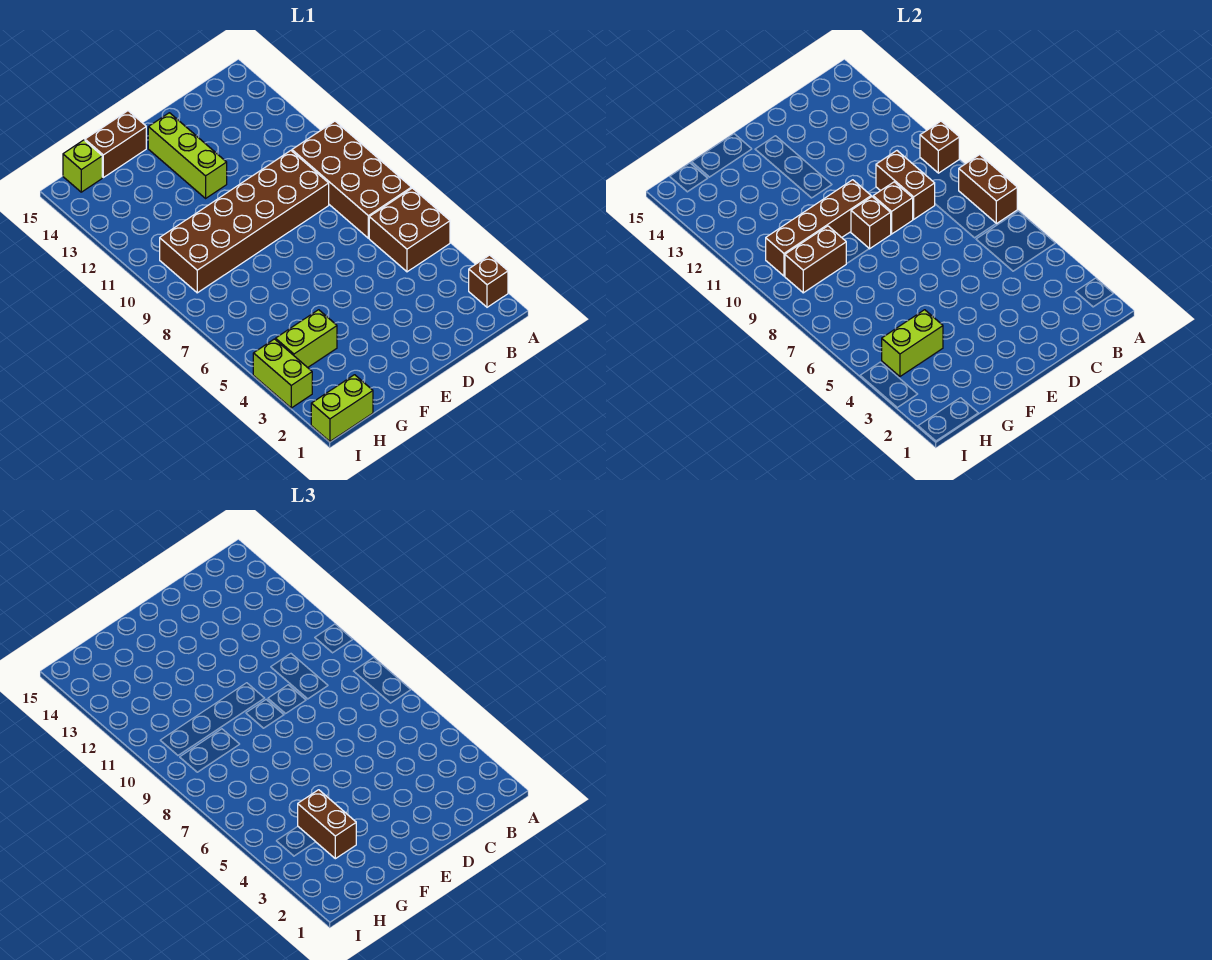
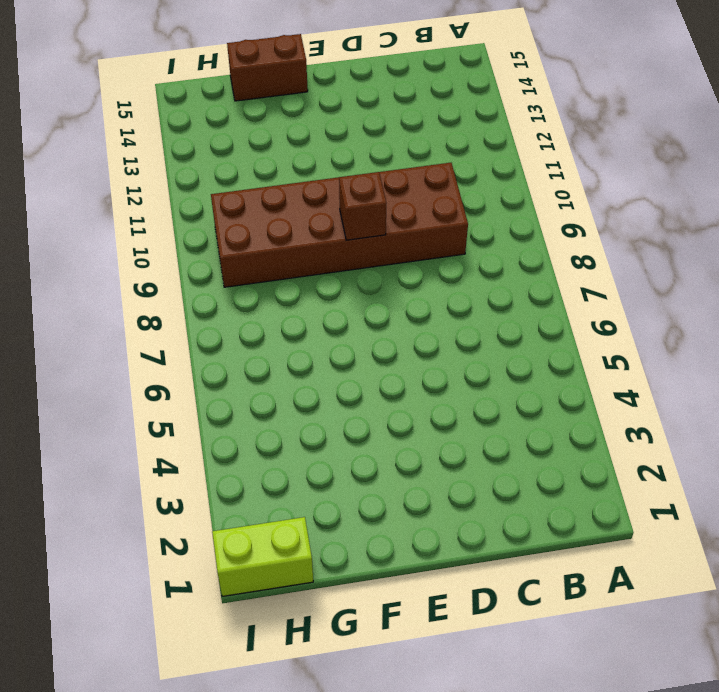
none -> brown brick A2 level 1
none -> brown brick A5:B6 level 1
none -> brown brick A7:B10 level 1

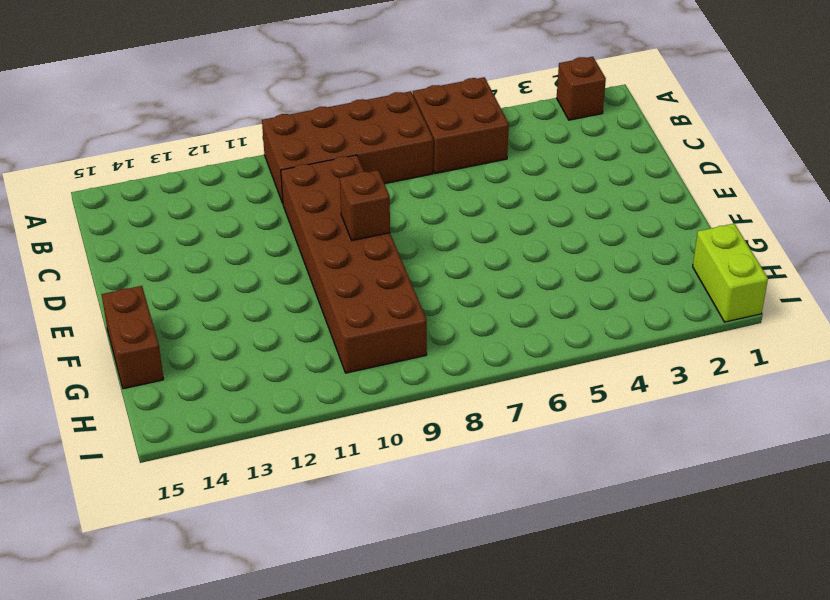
none -> lime brick E12:E14 level 1
none -> lime brick G4:H4 level 1
none -> lime brick H15 level 1

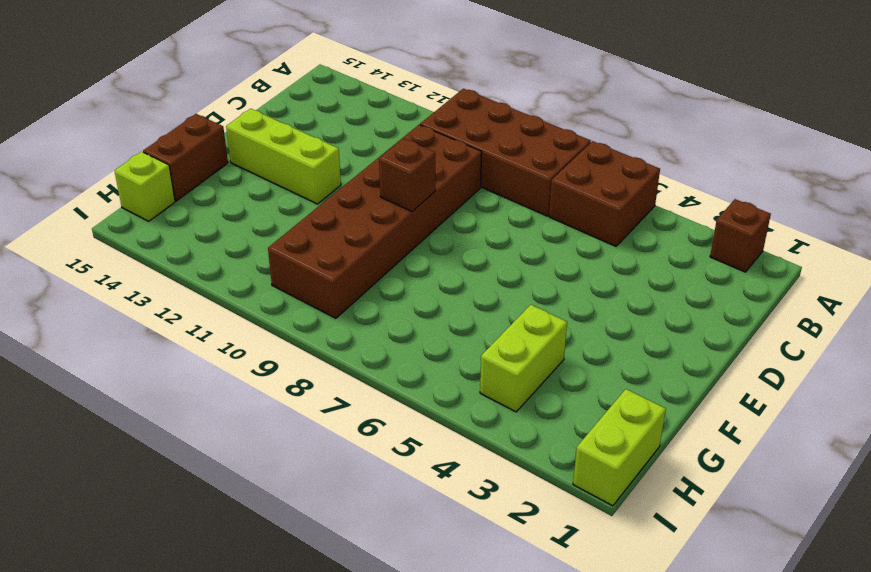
none -> lime brick I3:I4 level 1
none -> brown brick A7:A8 level 2
none -> brown brick A10 level 2

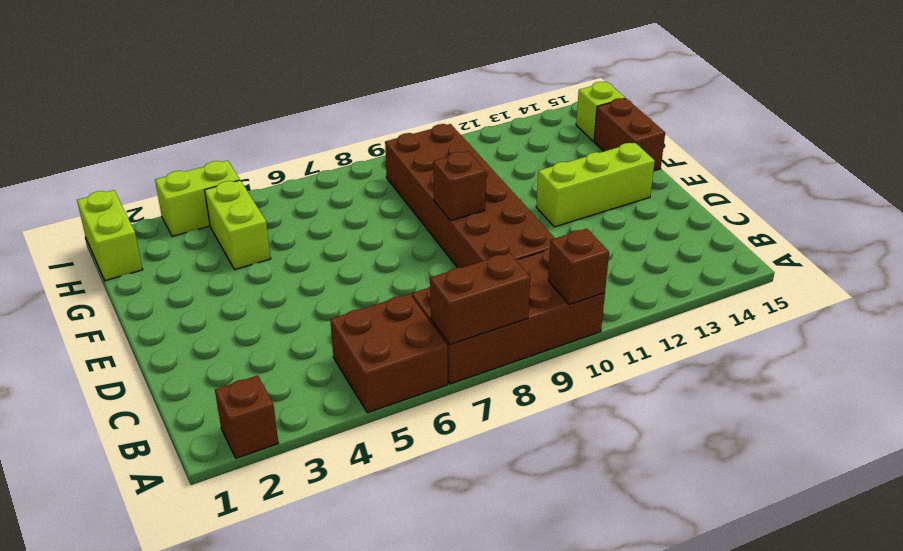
none -> brown brick C9:C10 level 2
none -> brown brick D9 level 2
none -> brown brick E10:H10 level 2

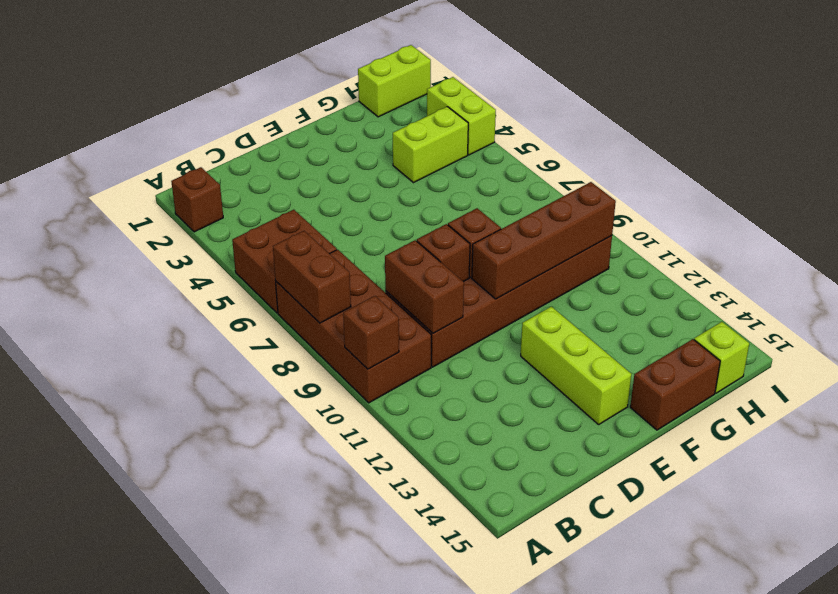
none -> lime brick G4:H4 level 2
none -> brown brick G9:H9 level 2
none -> brown brick G3:G4 level 3

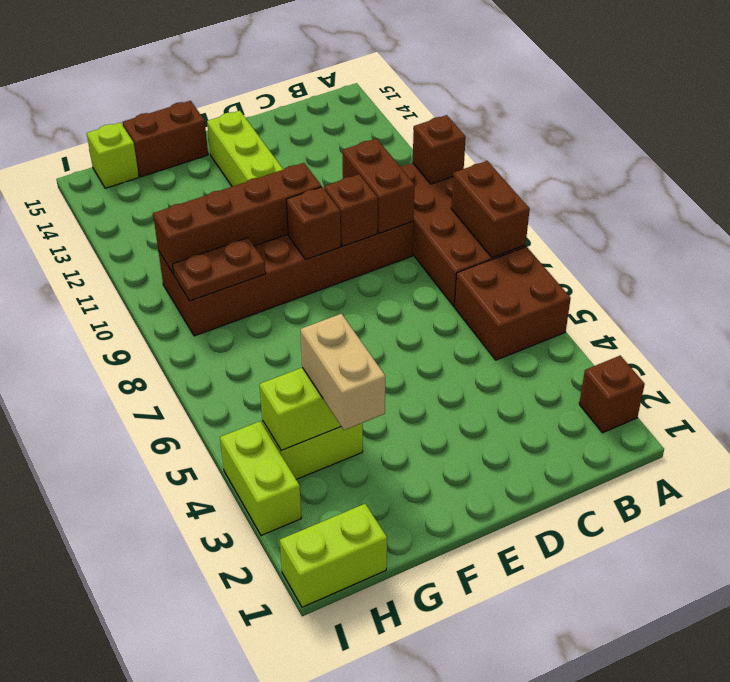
tan brick G3:G4 level 3 -> brown brick G3:G4 level 3
brown plate G9:H9 level 2 -> brown brick G9:H9 level 2

